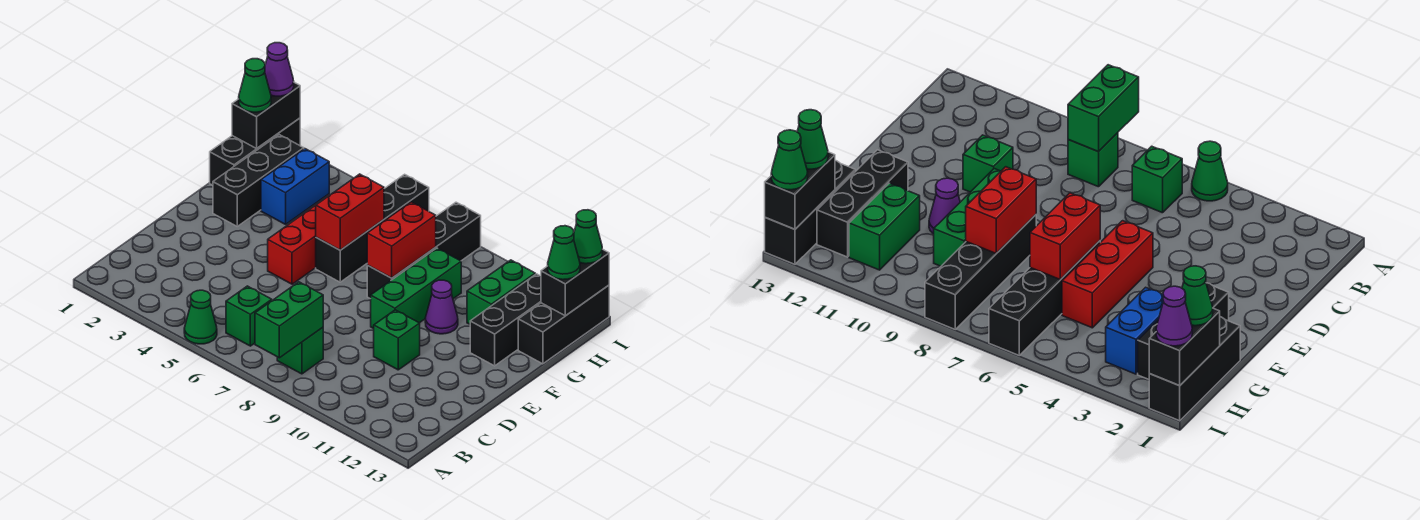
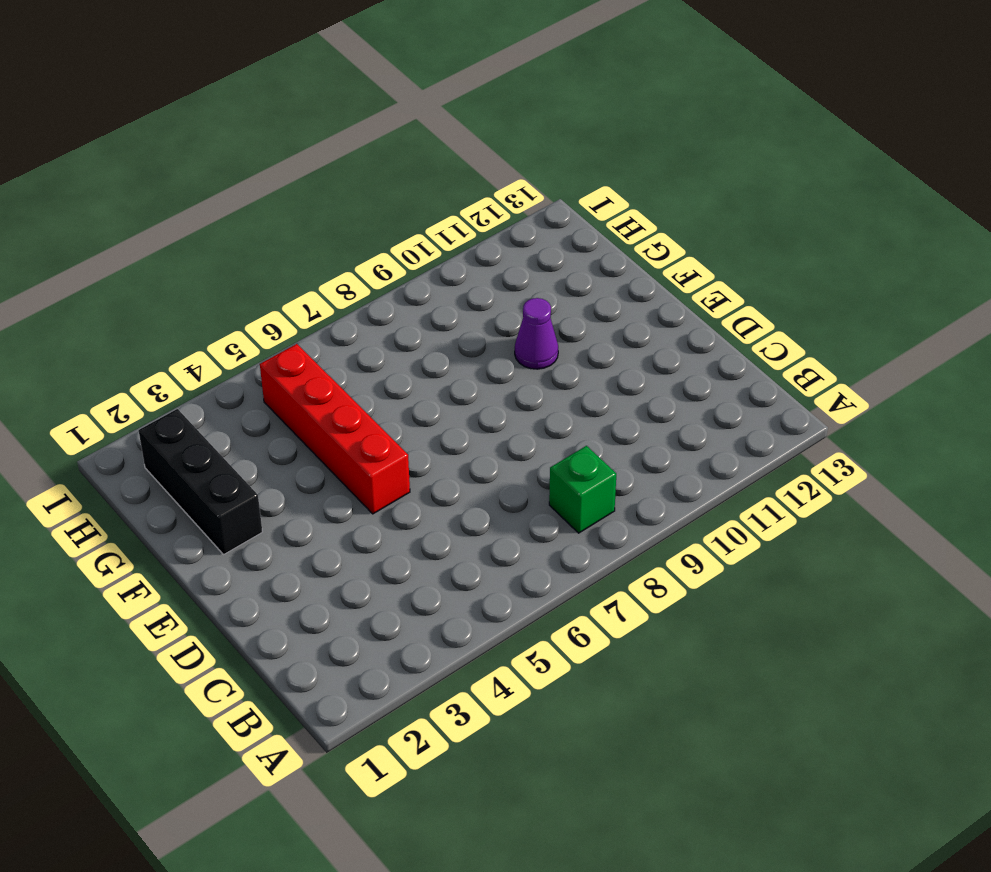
red brick E5:H5 level 1 -> red brick E5:G5 level 1
none -> green cone A5 level 1
none -> green brick B6 level 1
none -> green brick D10 level 1

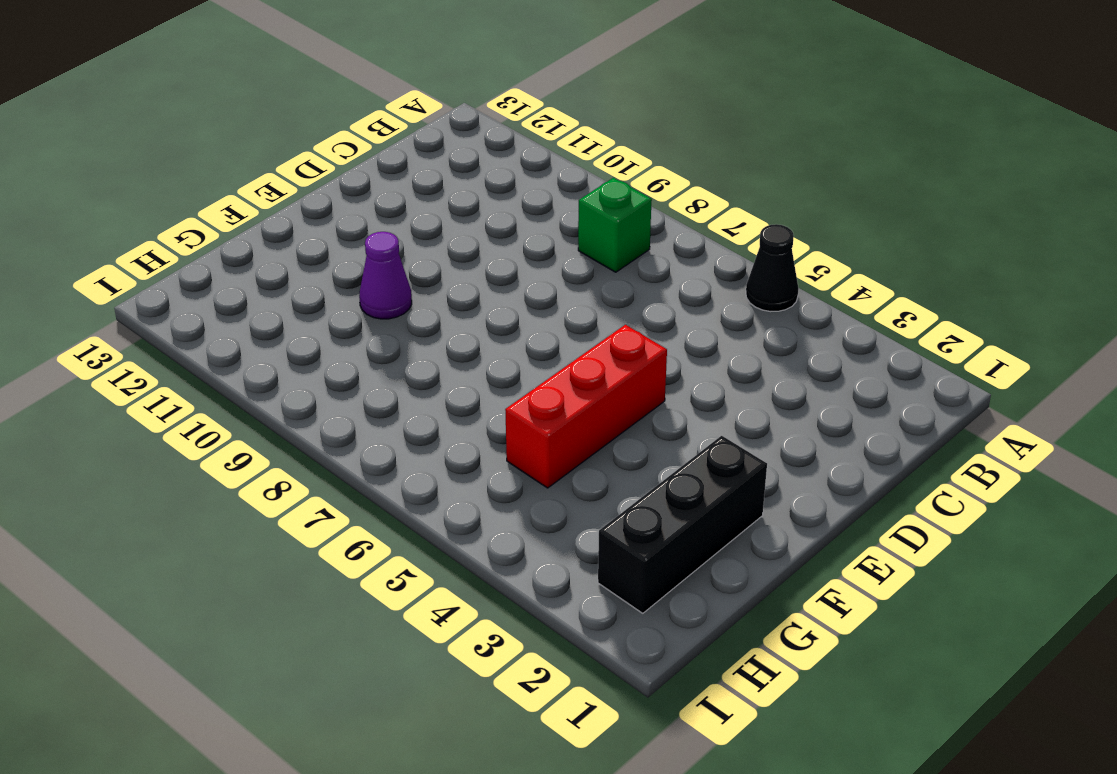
black cone A5 level 1 -> green cone A5 level 1
none -> green brick B6 level 1
none -> green brick D10 level 1
none -> green brick E9:G9 level 1

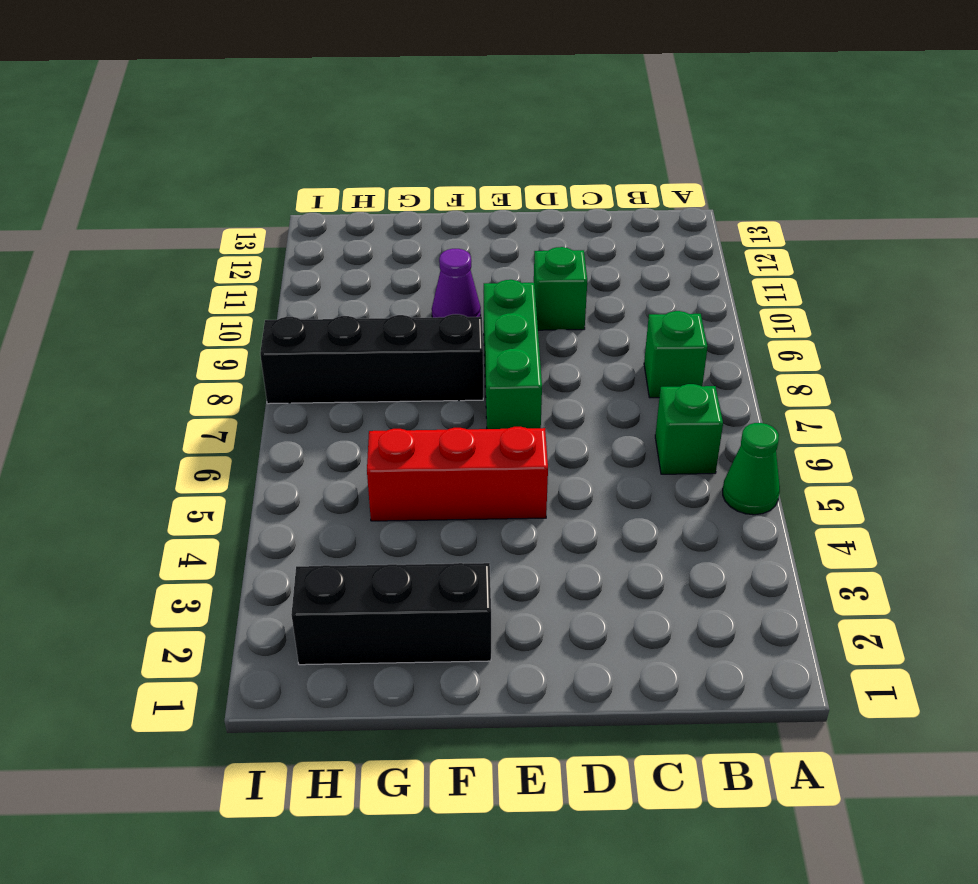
green brick E7:E9 level 1 -> green brick E9:G9 level 1
none -> black brick F6:I6 level 1
none -> black brick F12:H12 level 1
none -> black brick G1:I1 level 1

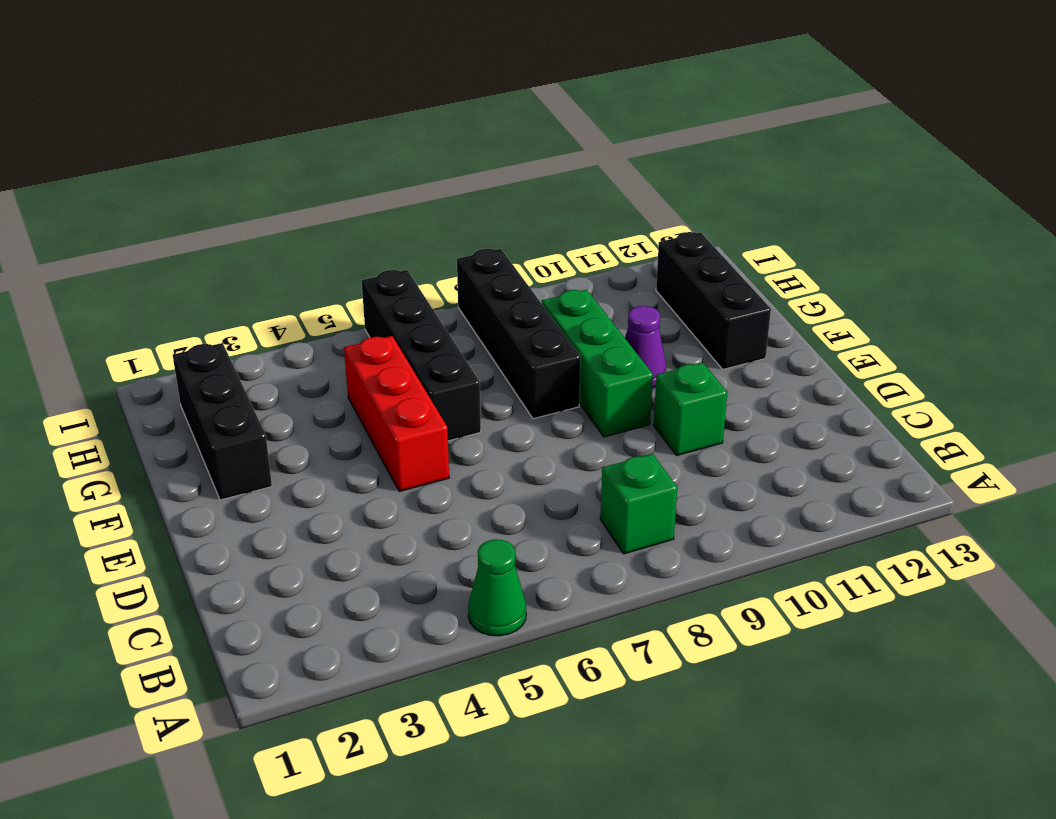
none -> green brick B6 level 1
none -> black brick G1:I1 level 1
none -> blue brick G3:H3 level 1

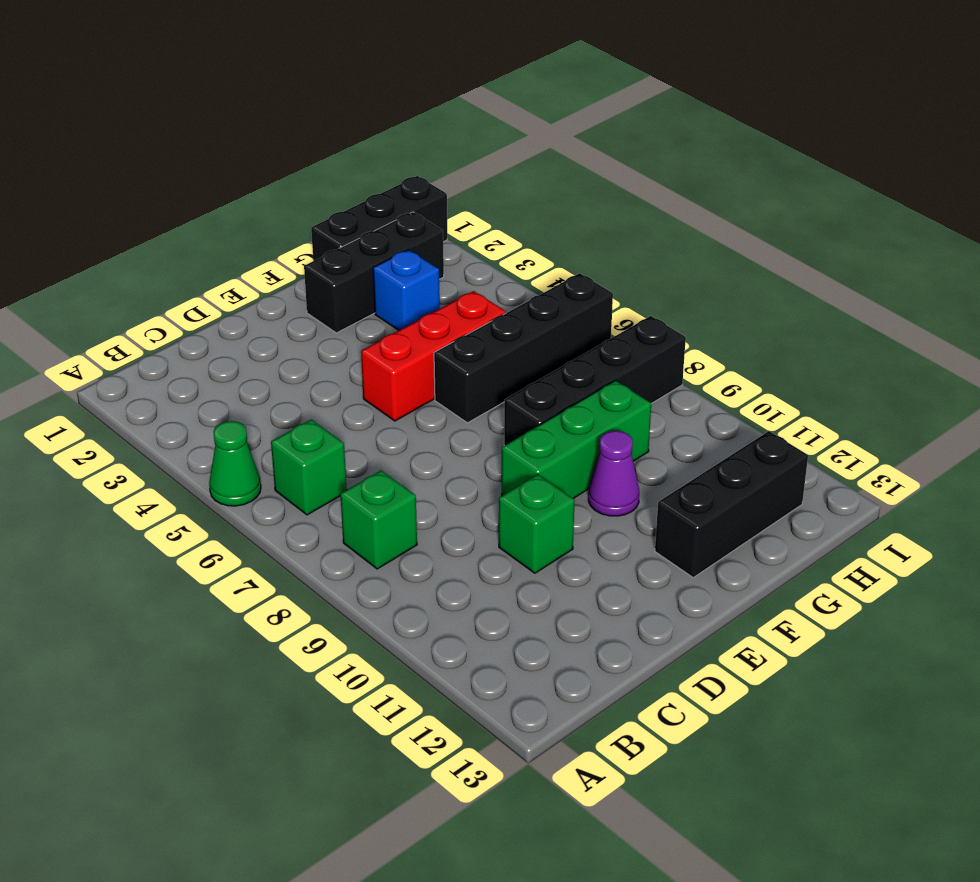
blue brick G3 level 1 -> blue brick G3:H3 level 1
none -> green brick G11:H11 level 1
none -> black brick G13:I13 level 1
none -> green brick A8:B8 level 2

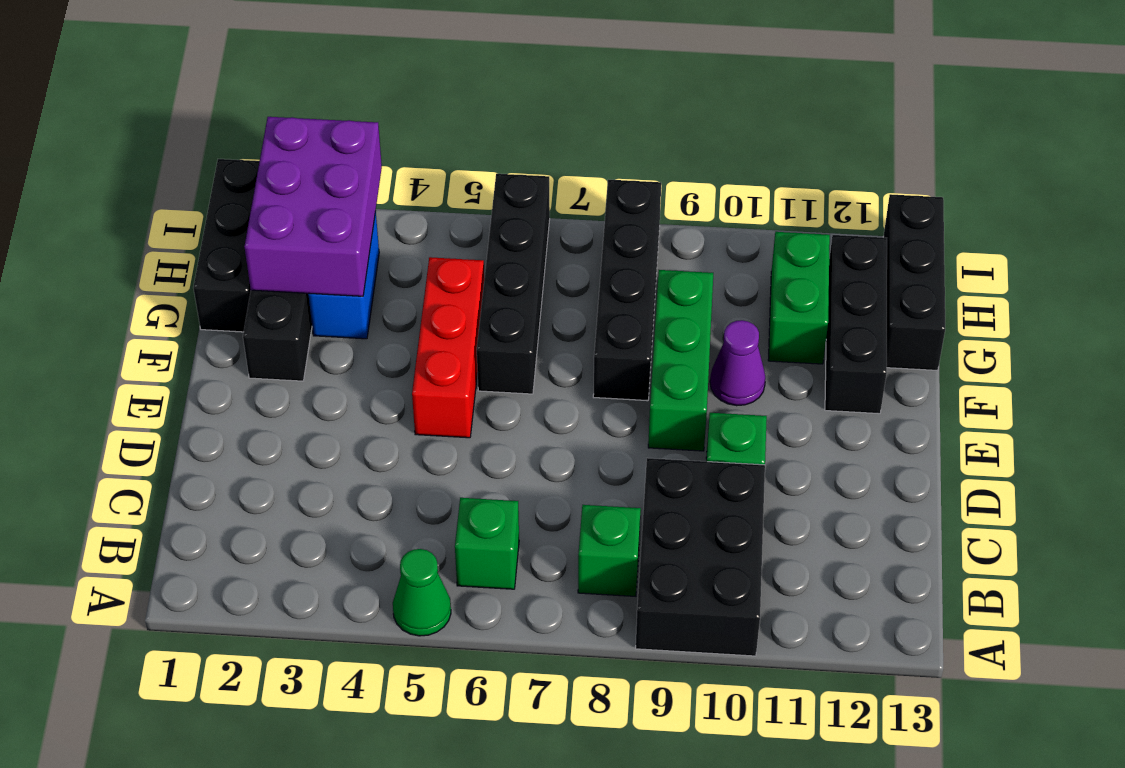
black brick A9:C10 level 1 -> none
purple brick G2:I3 level 2 -> none
none -> green brick A8:B8 level 2
none -> red brick F6:G6 level 2
none -> red brick F8:G8 level 2

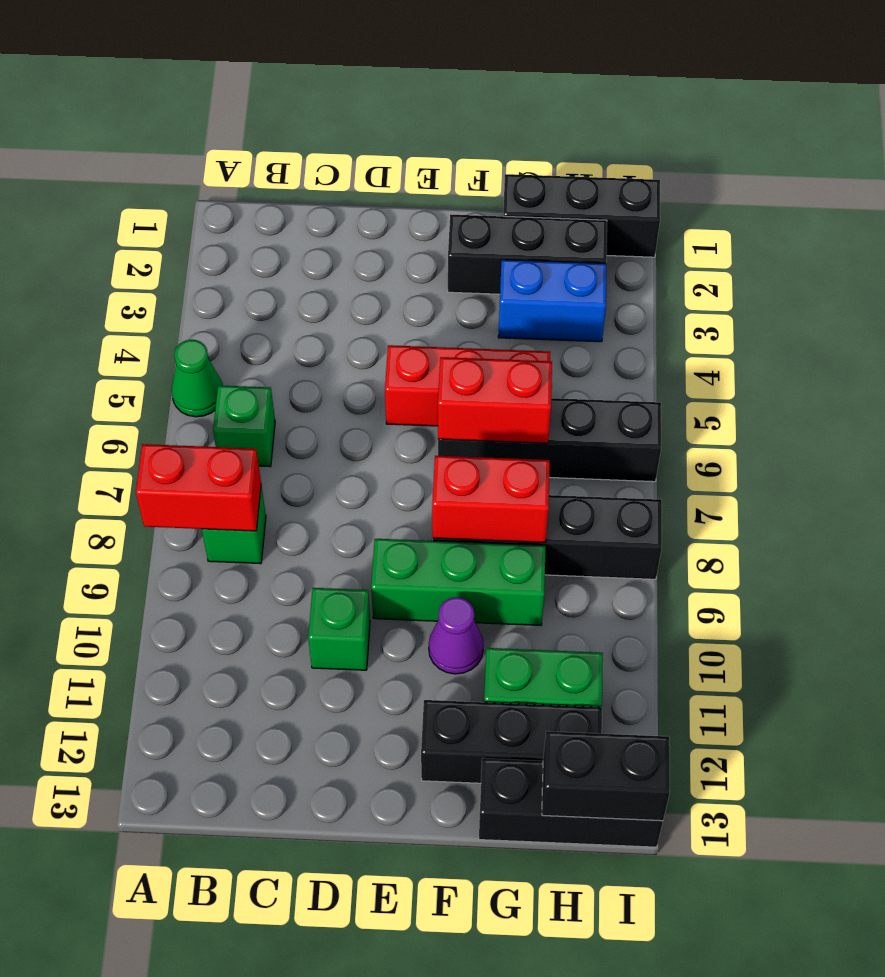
red brick A8:B8 level 2 -> green brick A8:B8 level 2
none -> black brick H1:I1 level 2
none -> green cone H1 level 3
none -> green cone H13 level 3

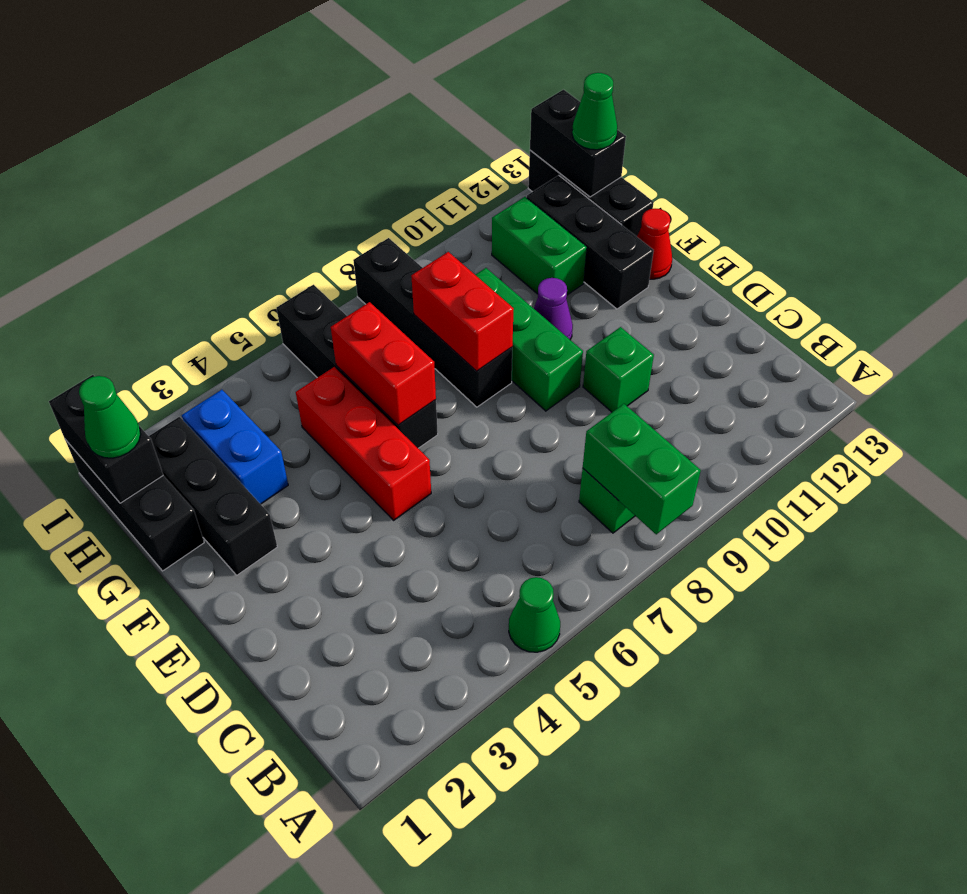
red cone F13 level 1 -> none
none -> green brick B6 level 1
none -> purple cone I1 level 3
none -> green cone I13 level 3

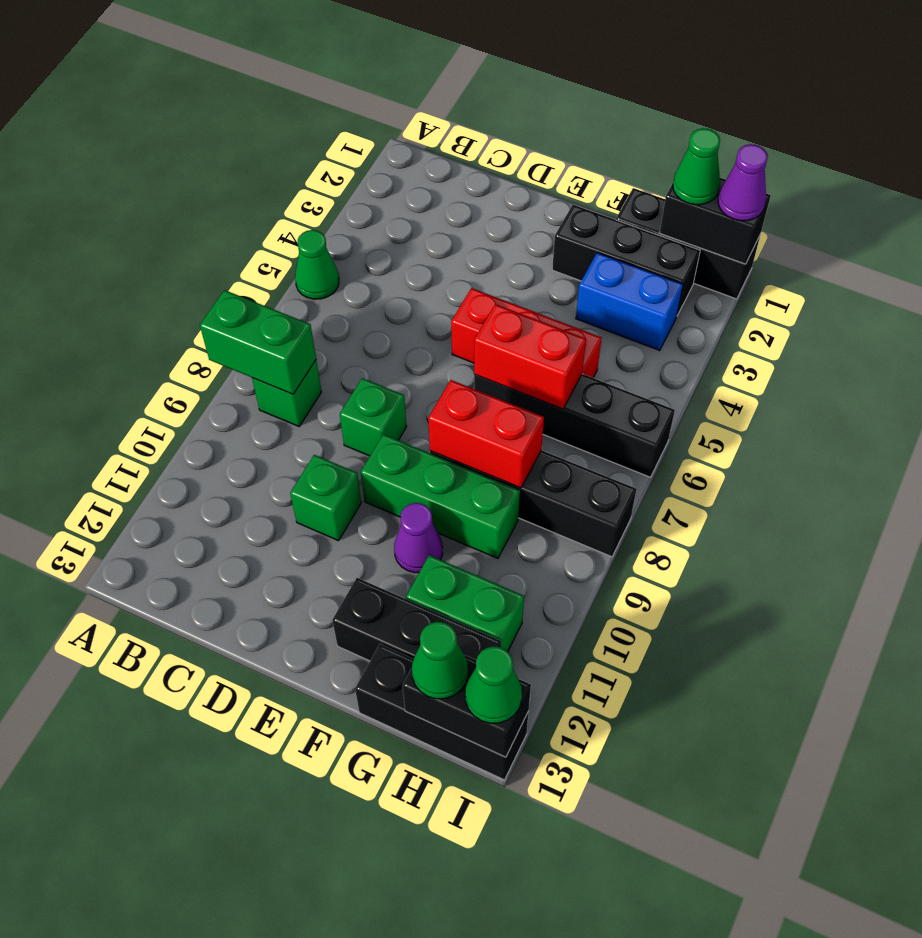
green brick D8 level 1 -> green brick B6 level 1

